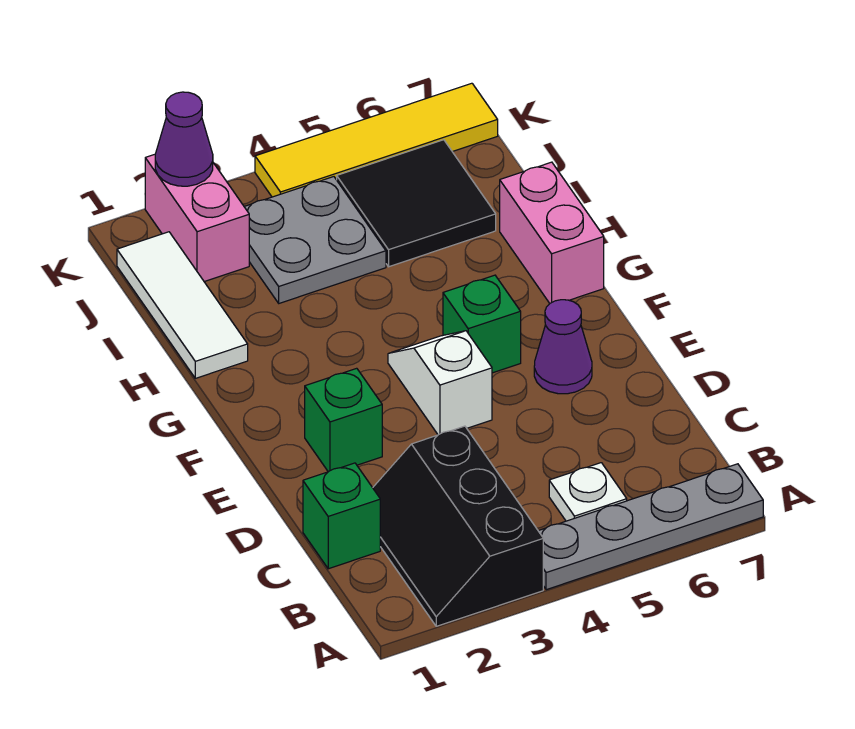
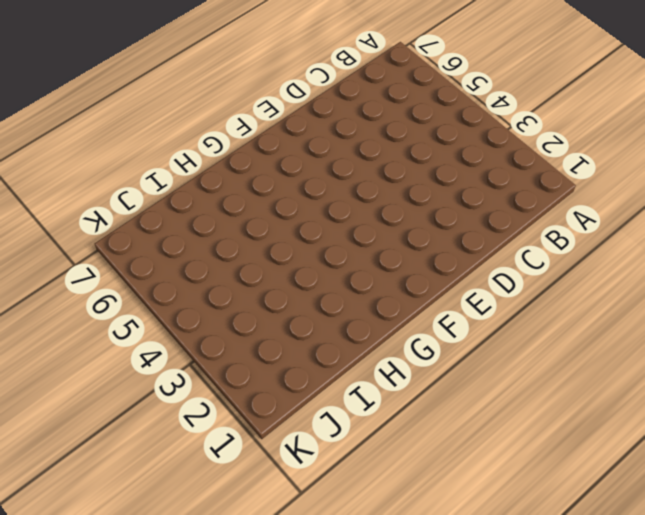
none -> black slope A2:C3 level 1 top 3
none -> grey plate A4:A7 level 1
none -> white plate B5 level 1

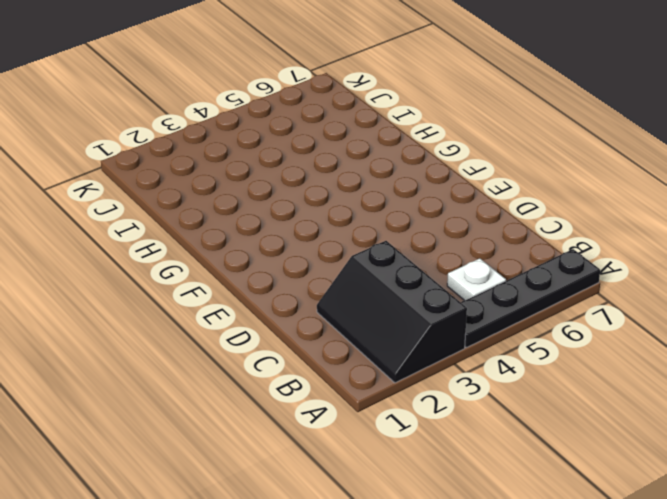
black plate A4:A7 level 1 -> grey plate A4:A7 level 1
none -> green brick C1 level 1
none -> green brick E2 level 1
none -> white slope E4:F4 level 1 top E

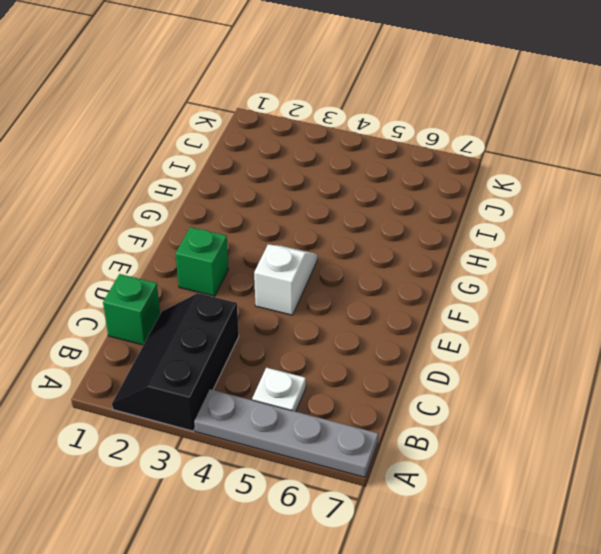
none -> purple cone E6 level 1
none -> green brick F5 level 1
none -> pink brick G7:H7 level 1

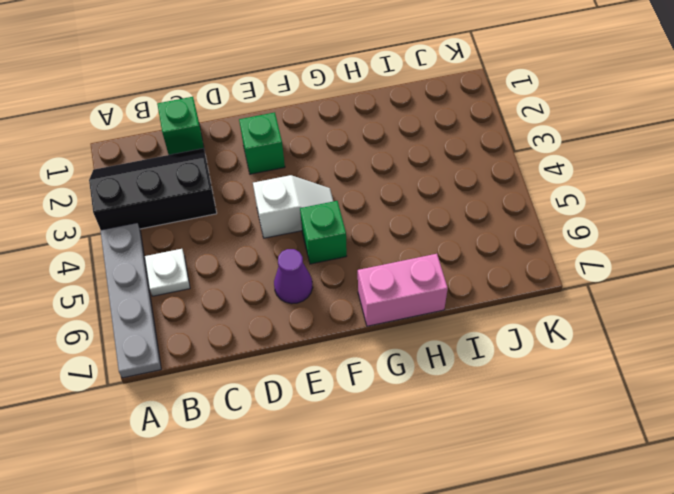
none -> white tile H1:J1 level 1
none -> grey plate I3:J4 level 1
none -> black tile I5:J6 level 1

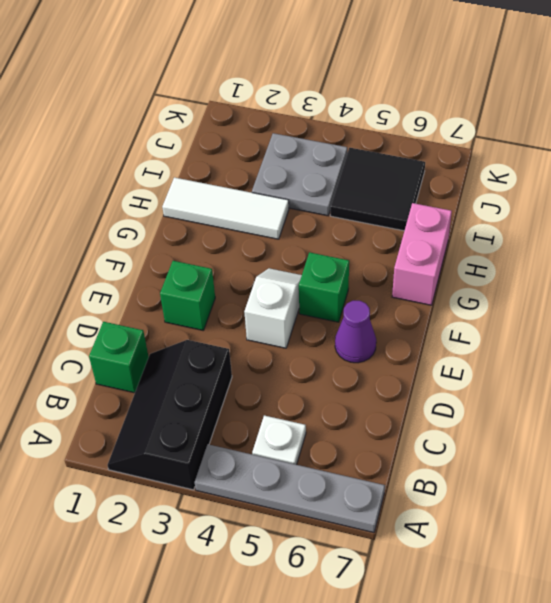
white tile H1:H3 level 1 -> white tile H1:J1 level 1
none -> pink brick J2:K2 level 1
none -> yellow tile K4:K7 level 1
none -> purple cone K2 level 2

